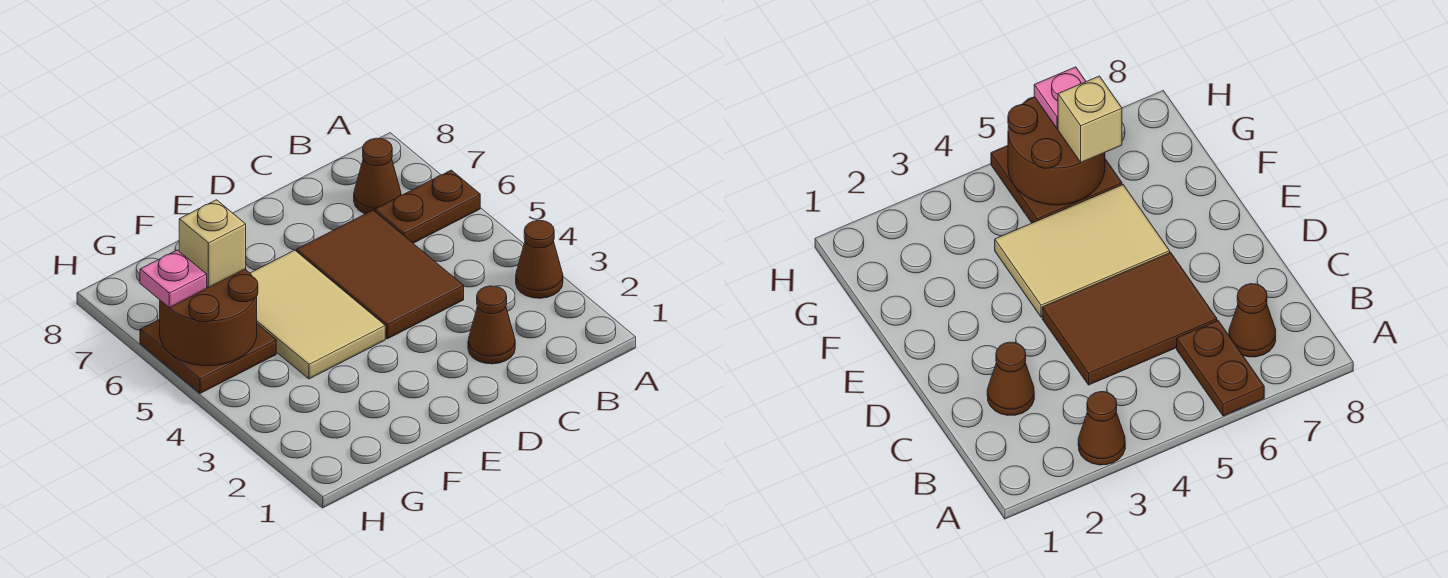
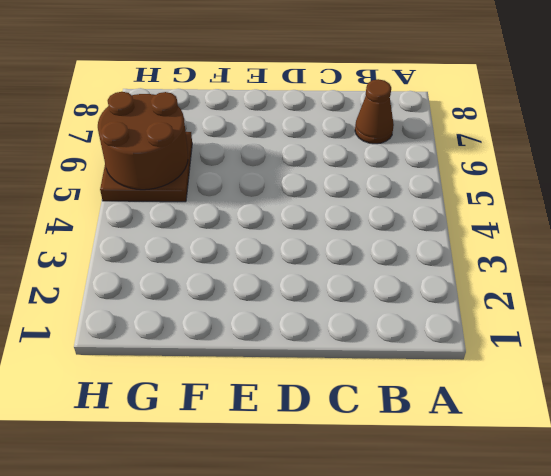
none -> brown cone A3 level 1
none -> brown plate A6:B6 level 1

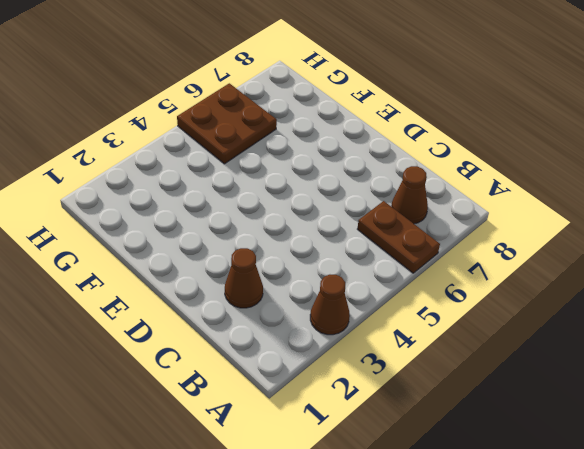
none -> brown tile C4:D6 level 1
none -> tan tile E4:F6 level 1

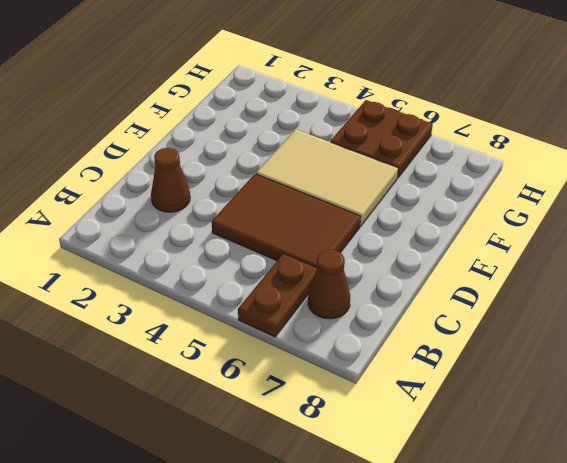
none -> brown cone A3 level 1
none -> brown round brick G5:H6 level 2

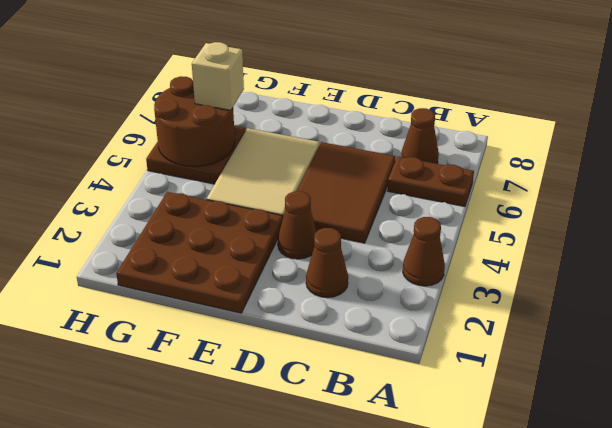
brown cone D3 level 1 -> none
brown plate E1:G3 level 1 -> none
none -> pink plate H6 level 3

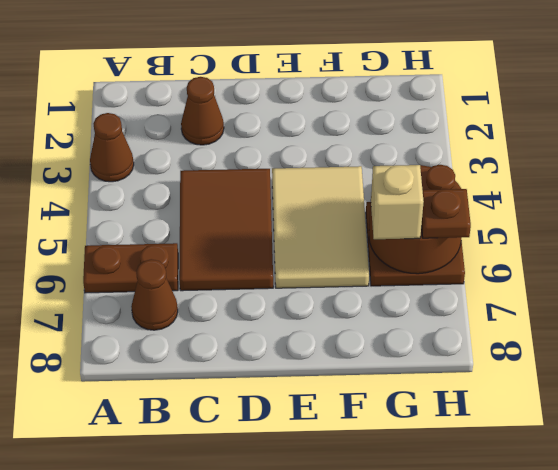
brown plate H6 level 3 -> pink plate H6 level 3

